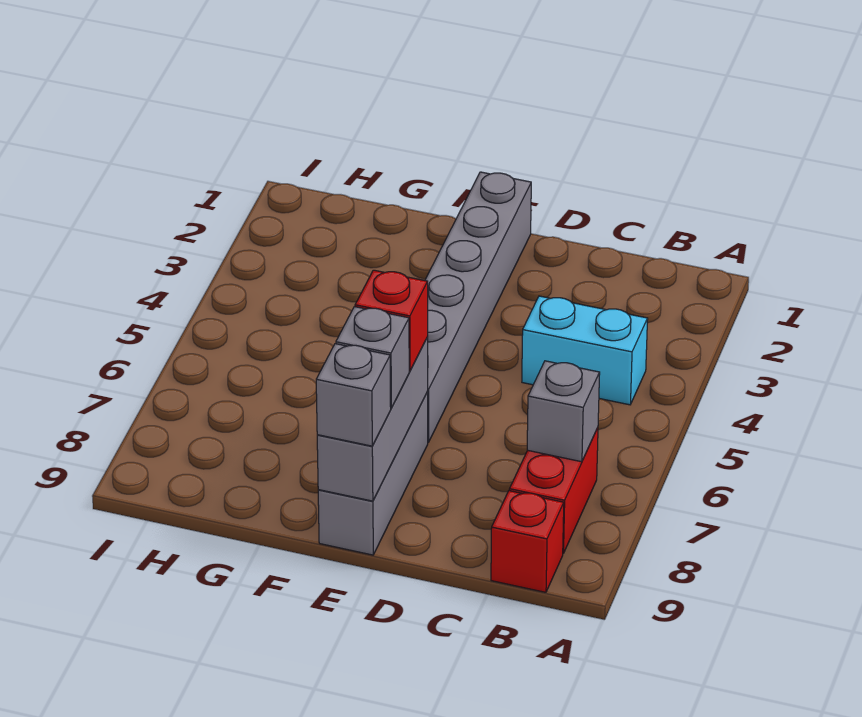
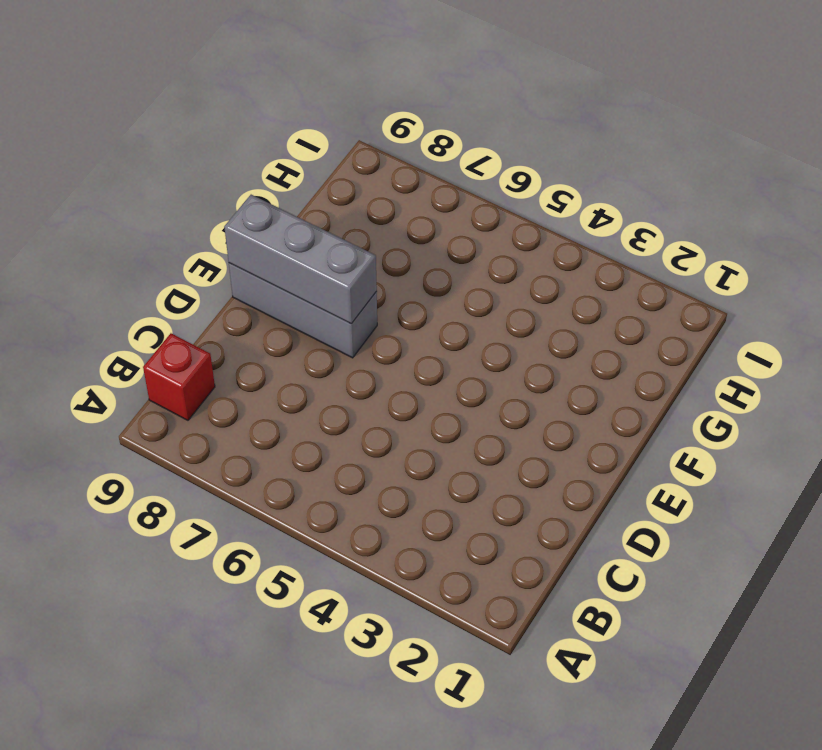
none -> cyan brick B4:C4 level 1
none -> red brick B7:B8 level 1

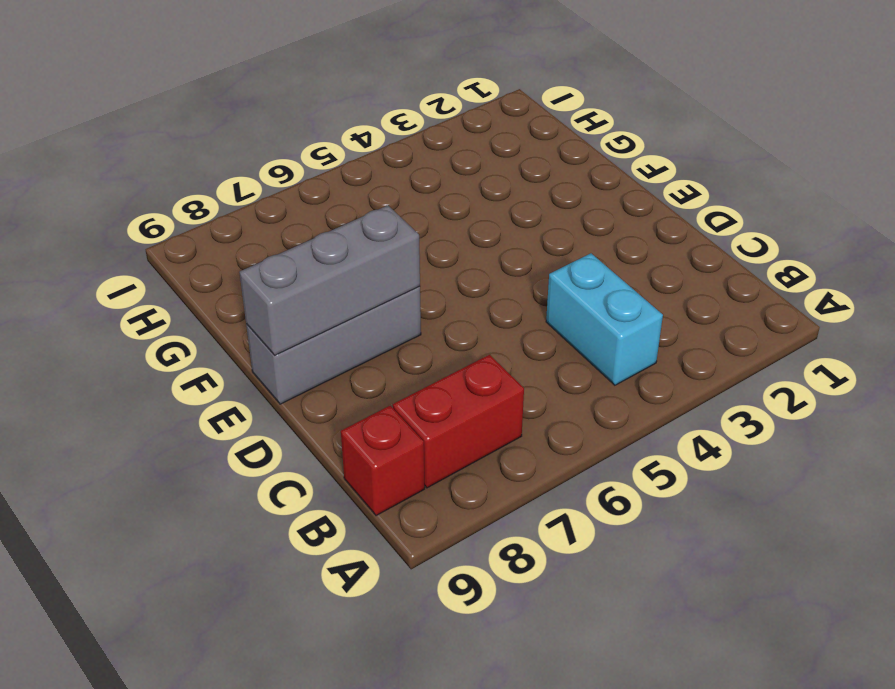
none -> grey brick E1:E6 level 1
none -> grey brick B7 level 2

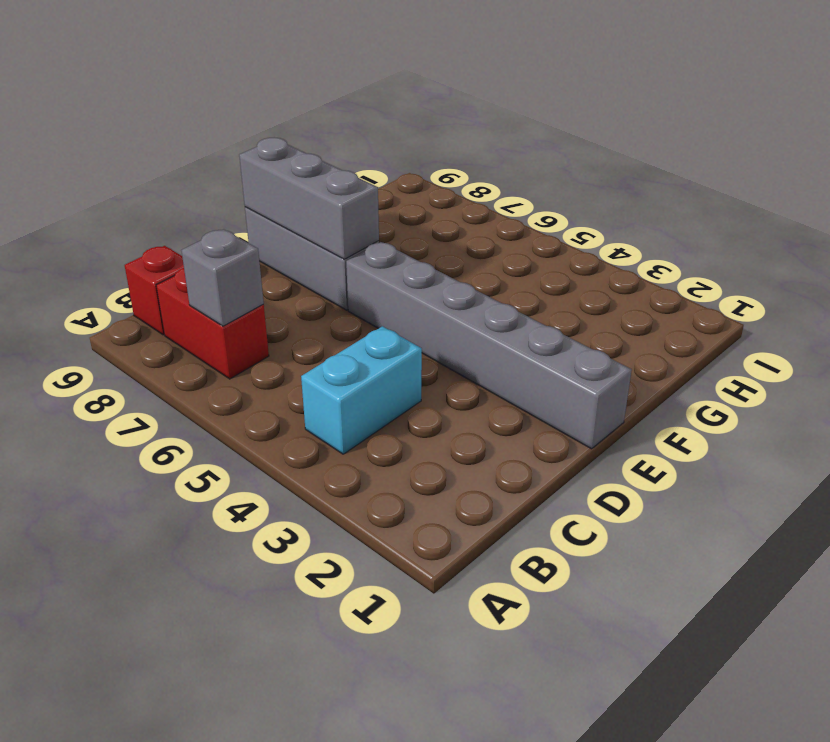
none -> red brick E7 level 3
none -> grey brick E8 level 3

